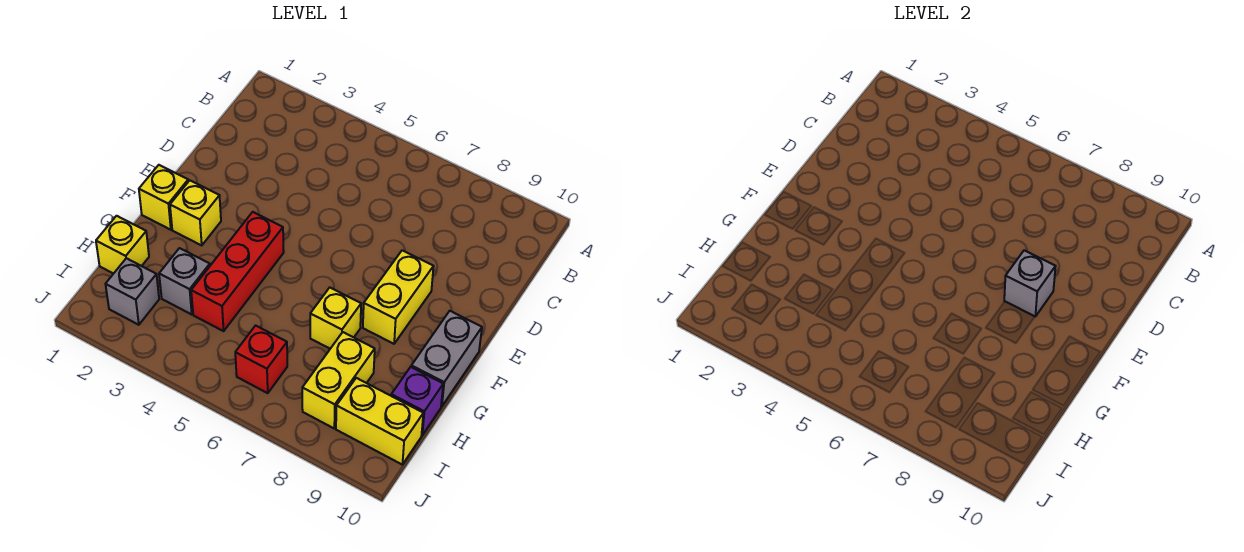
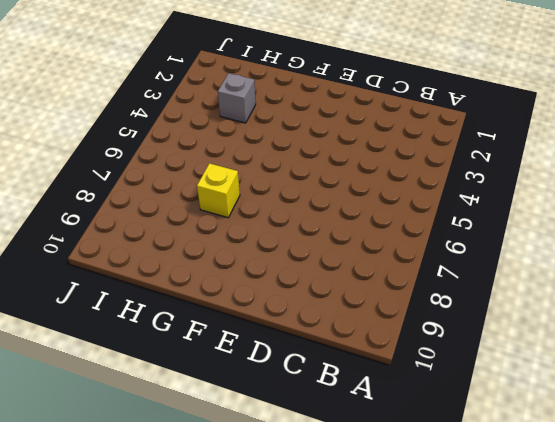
none -> yellow brick E8:F8 level 1
none -> yellow brick F1 level 1
none -> yellow brick F2 level 1

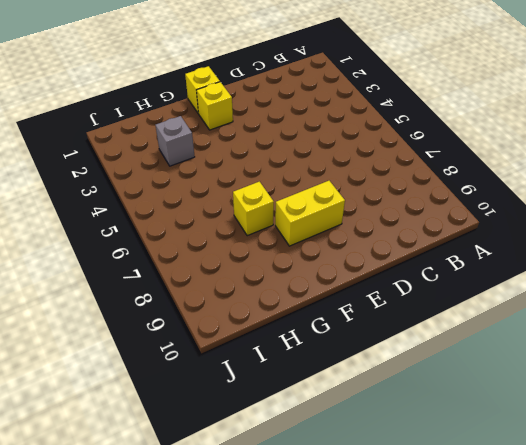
none -> red brick F4:H4 level 1
none -> grey brick F10:G10 level 1
none -> yellow brick H1 level 1

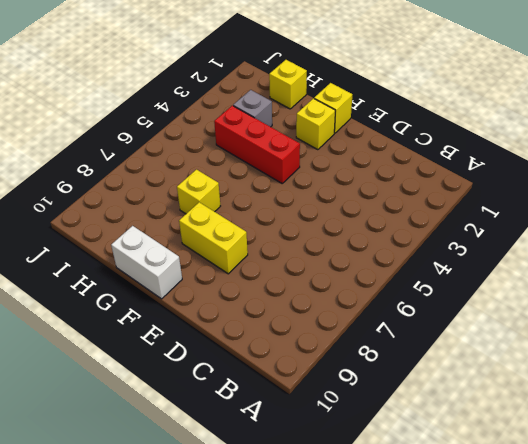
white brick F10:G10 level 1 -> grey brick F10:G10 level 1
none -> yellow brick H8:I8 level 1
none -> purple brick H10 level 1
none -> grey brick I2 level 1

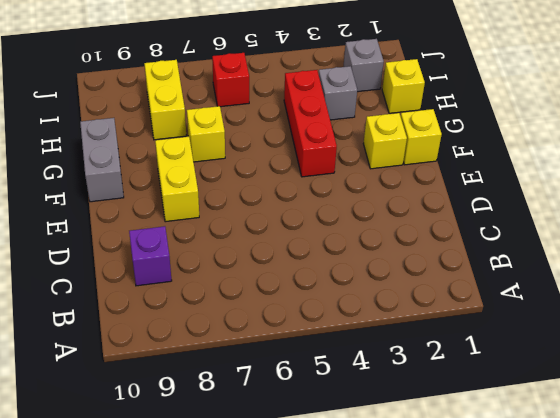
purple brick C9 level 1 -> purple brick H10 level 1
none -> yellow brick I9:I10 level 1
none -> grey brick E8 level 2

